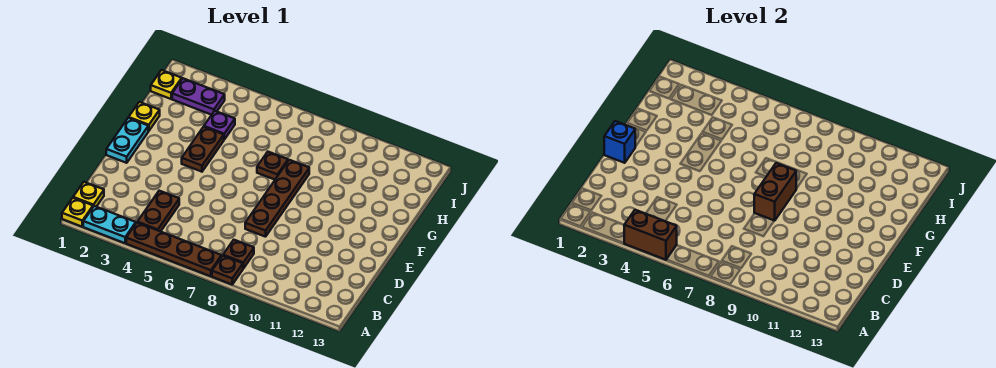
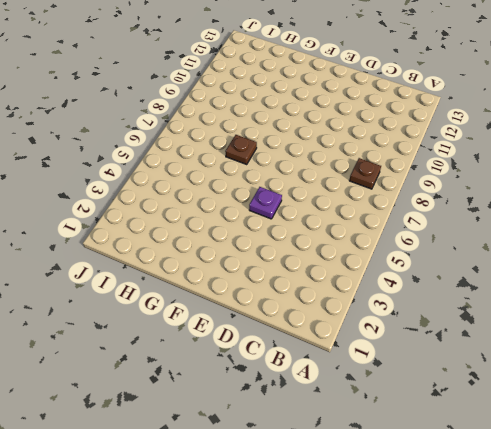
purple plate E5 level 1 -> purple plate H4 level 1
none -> yellow plate A1 level 1
none -> cyan plate A2:A3 level 1
none -> brown plate A4:A7 level 1

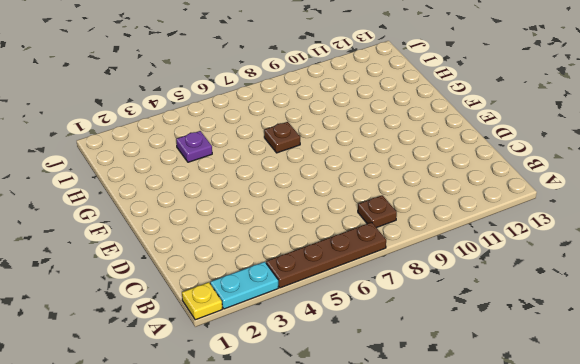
none -> brown plate A8 level 1
none -> yellow plate B1 level 1
none -> brown plate B4:C4 level 1

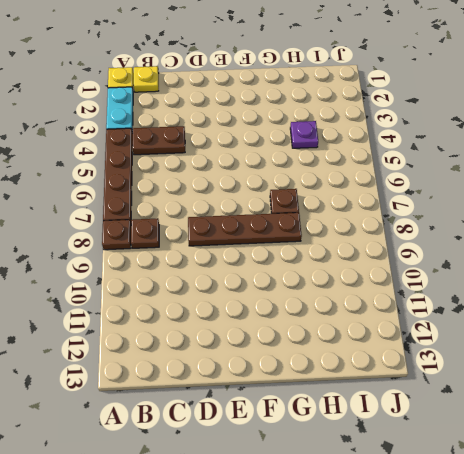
none -> cyan plate E1:F1 level 1
none -> brown plate F4:G4 level 1
none -> yellow plate G1 level 1

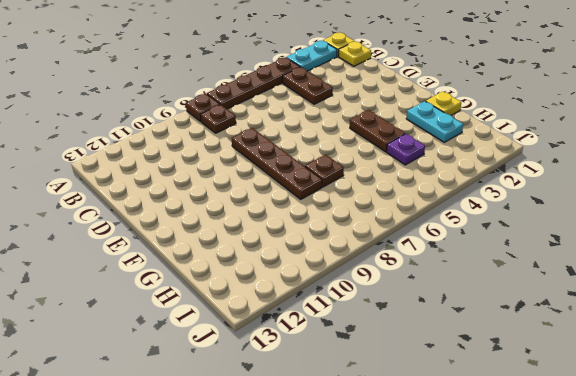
cyan plate G2:H2 level 1 -> cyan plate E1:F1 level 1
none -> yellow plate I1 level 1
none -> purple plate I2:I3 level 1
none -> brown brick A4:A5 level 2

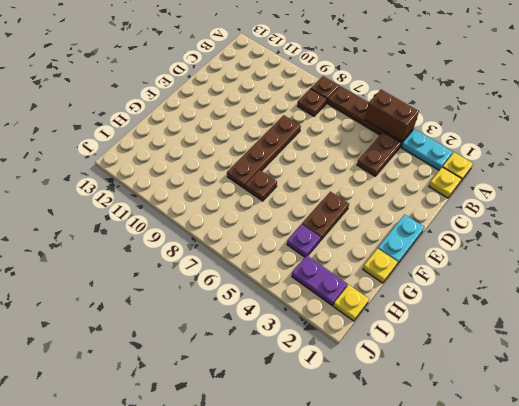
none -> blue brick E1 level 2
none -> brown brick E8:F8 level 2

